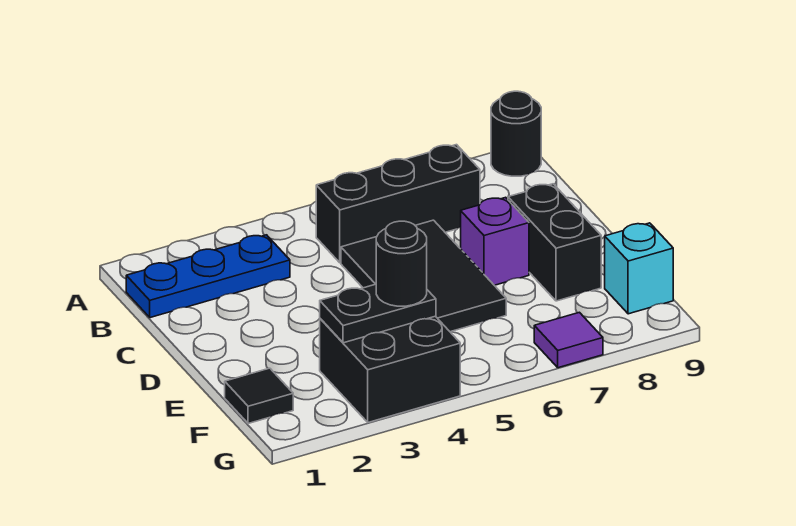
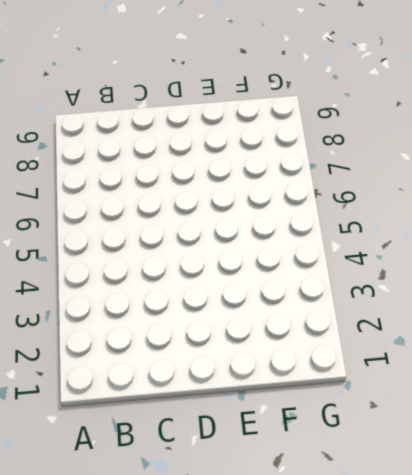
none -> black round brick A9 level 1
none -> blue plate B1:B3 level 1
none -> black brick B5:B7 level 1

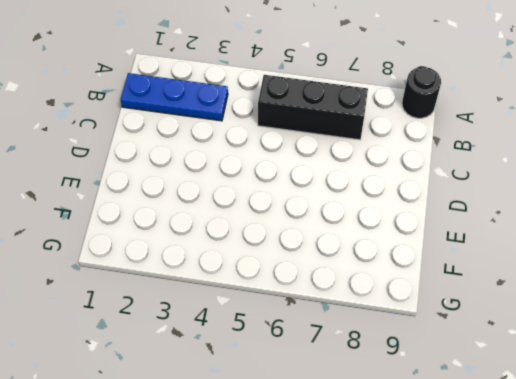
none -> black tile C5:E6 level 1
none -> purple brick D7 level 1
none -> black brick D8:E8 level 1

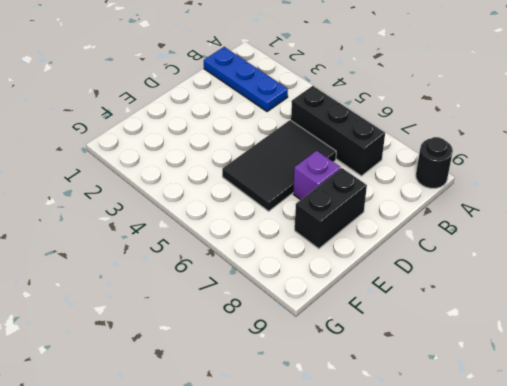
none -> black tile F1 level 1
none -> black brick F3:G4 level 1
none -> cyan brick F9 level 1

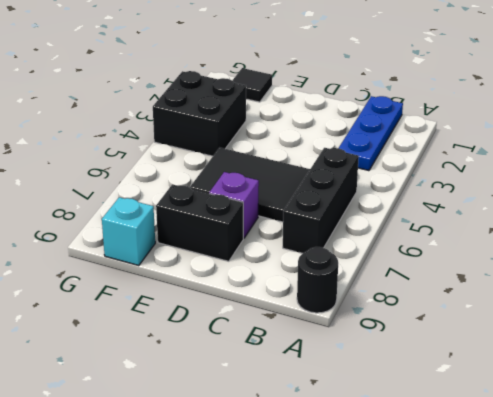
none -> purple tile G7 level 1
none -> black plate F3:F4 level 2
none -> black round brick F4 level 3

